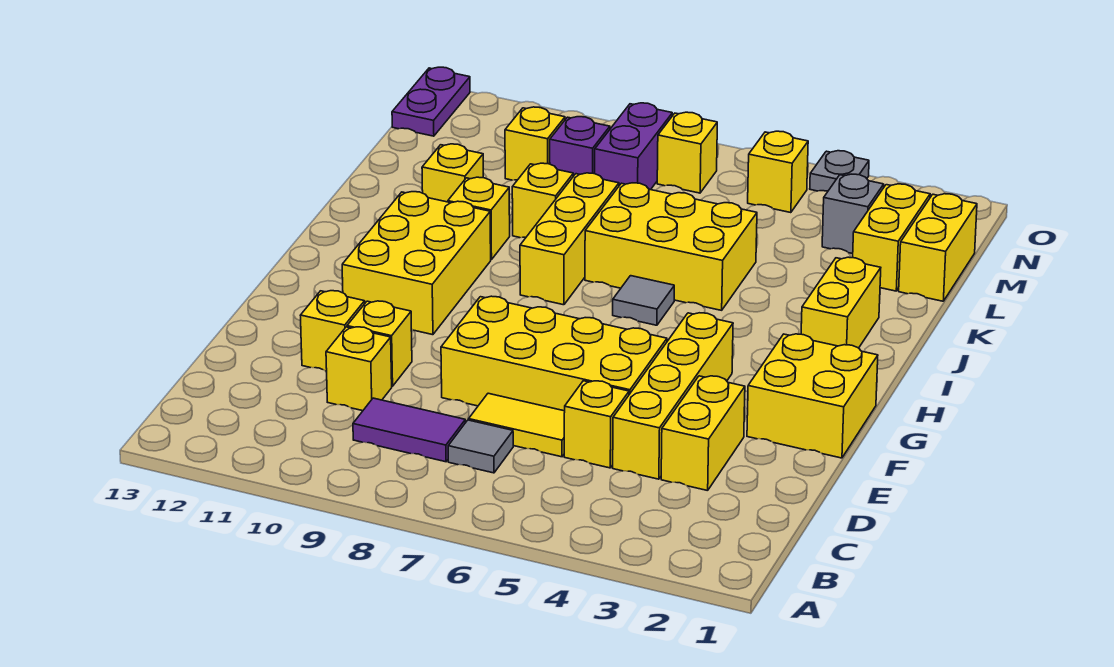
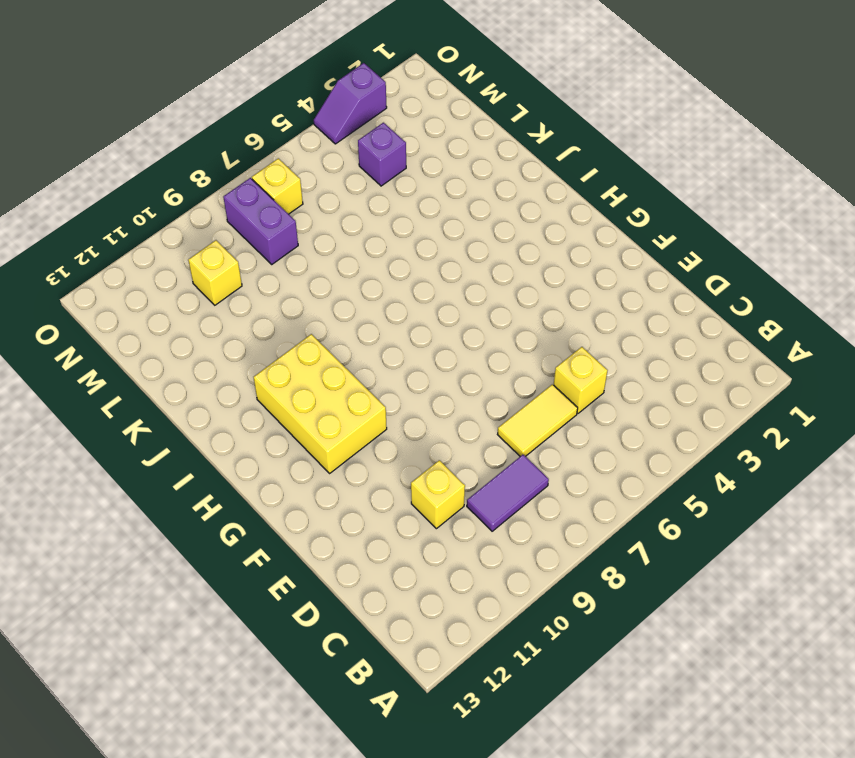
purple brick M4 level 1 -> purple brick M9 level 1
purple slope O3:O4 level 1 top 3 -> grey plate O4 level 1
none -> grey tile C7 level 1
none -> yellow brick D3:E3 level 1
none -> yellow brick D4:G4 level 1

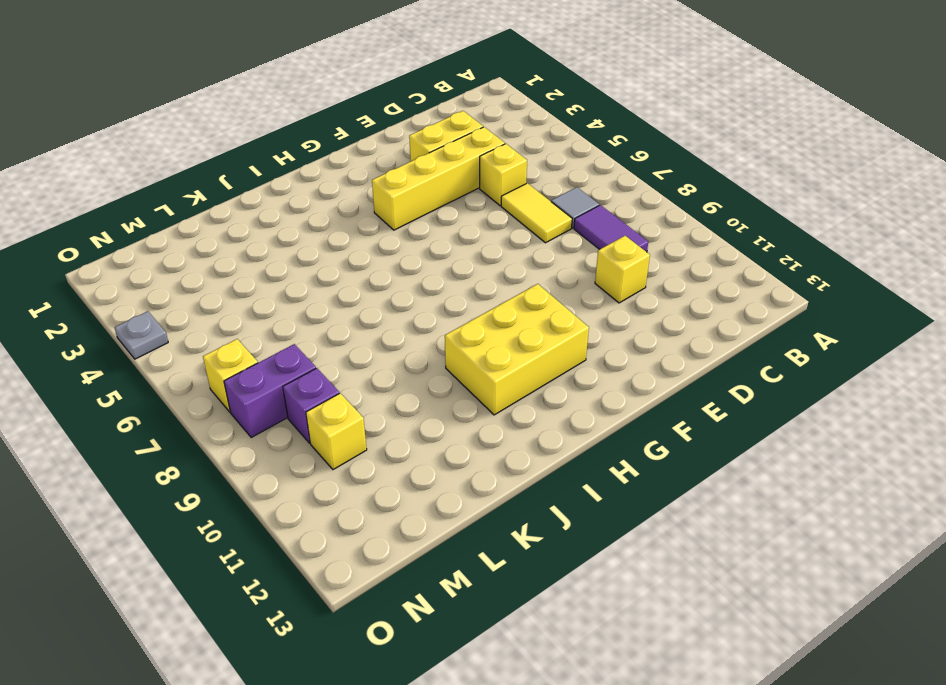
none -> yellow brick E5:F8 level 1
none -> yellow brick E10 level 1
none -> yellow brick E11 level 1

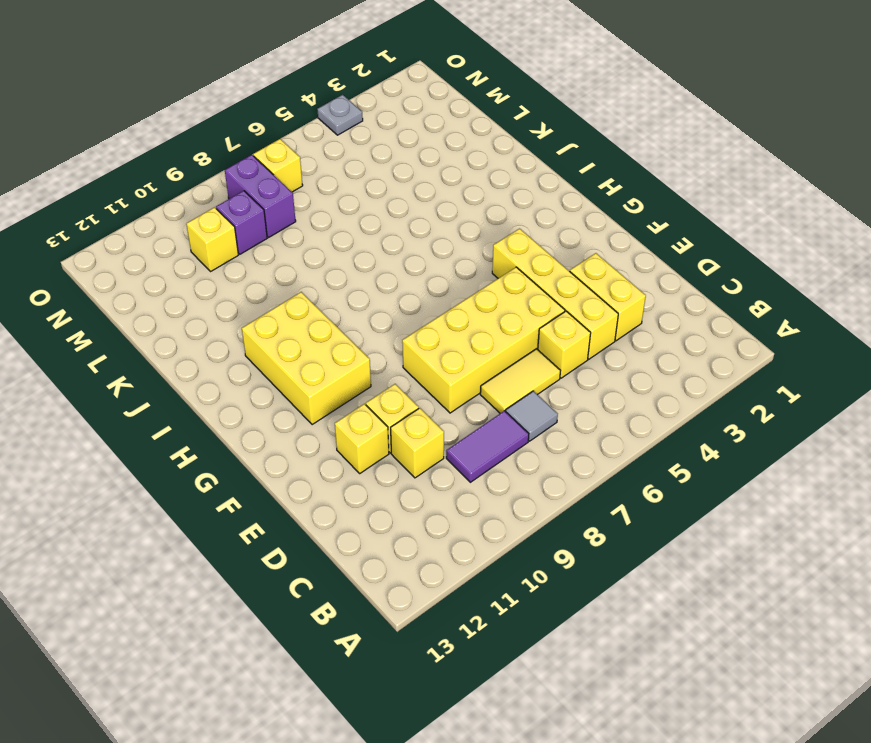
none -> yellow brick F1:G2 level 1
none -> yellow brick I2:J2 level 1
none -> grey tile I6 level 1

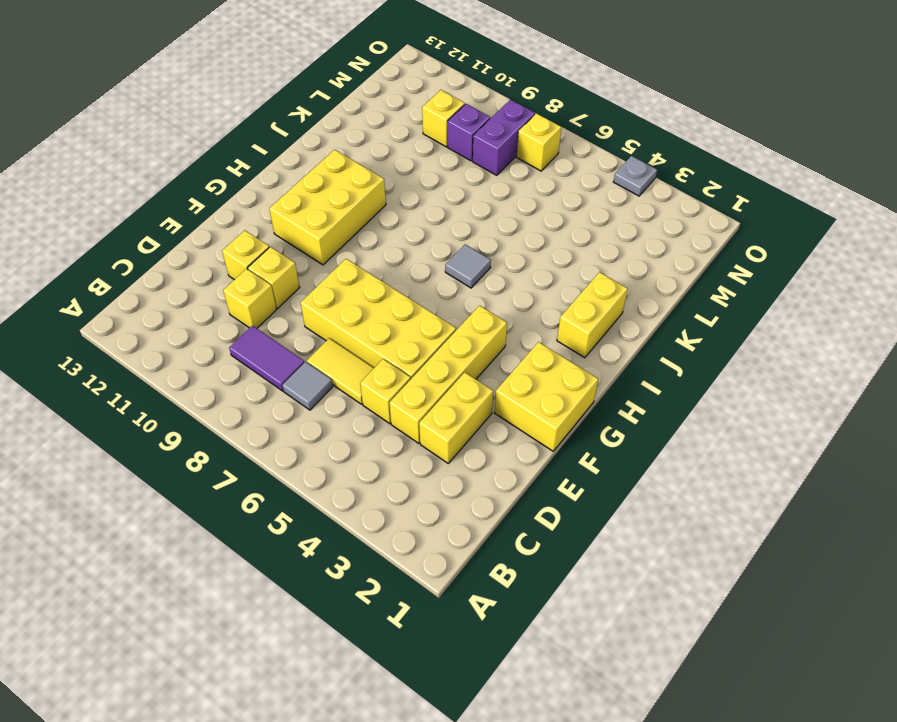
none -> yellow brick I8:K8 level 1
none -> yellow brick J5:K7 level 1
none -> yellow brick J10 level 1

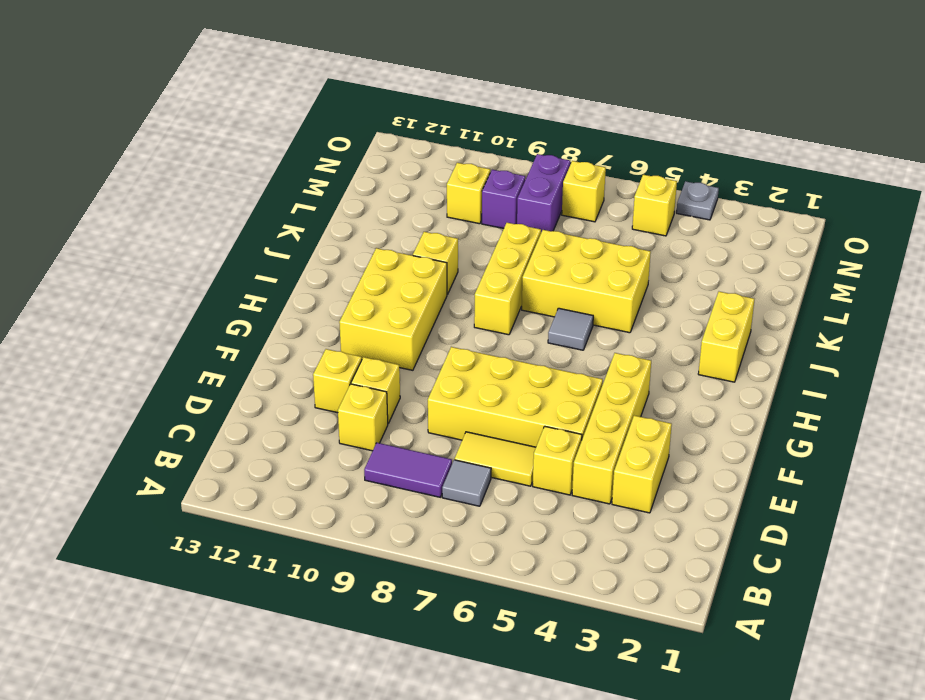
none -> yellow brick F1:G2 level 1
none -> yellow brick K9 level 1
none -> yellow brick K11 level 1

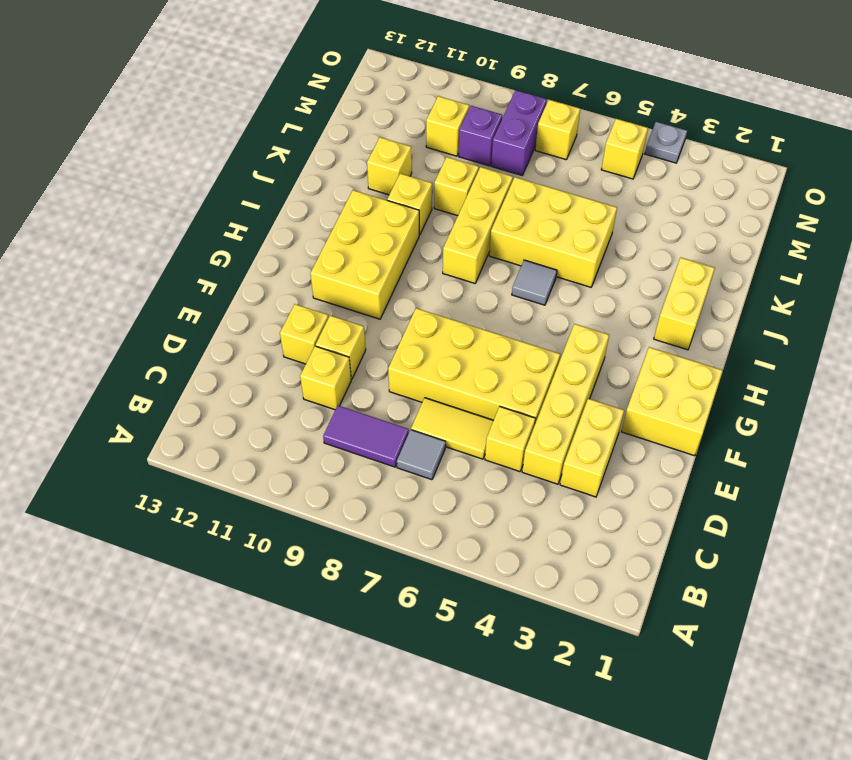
none -> yellow brick L1:M1 level 1
none -> yellow brick L2:M2 level 1
none -> grey brick M3 level 1

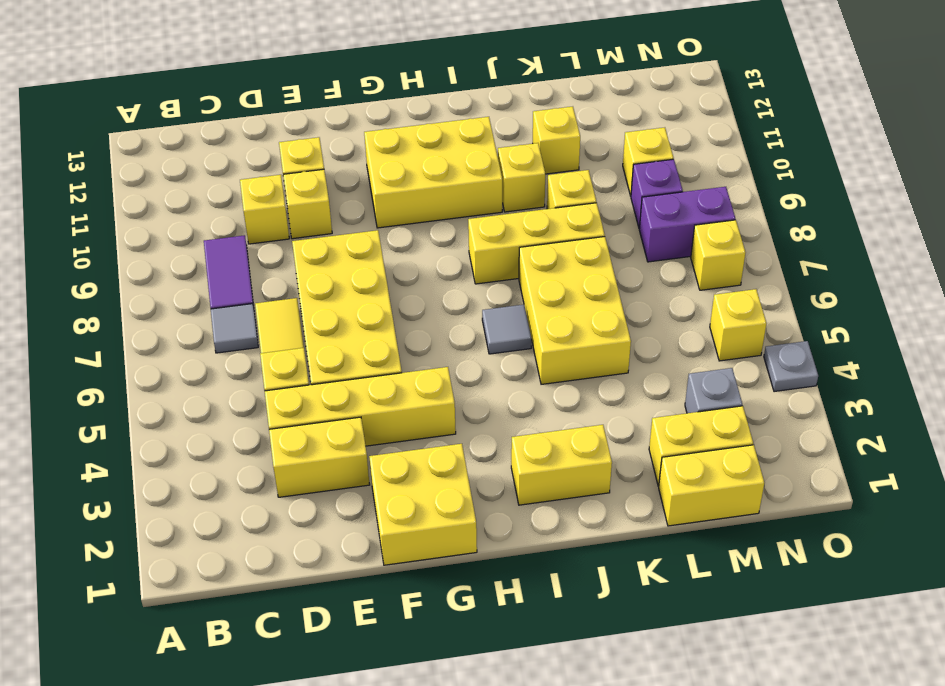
none -> purple plate N13:O13 level 1

